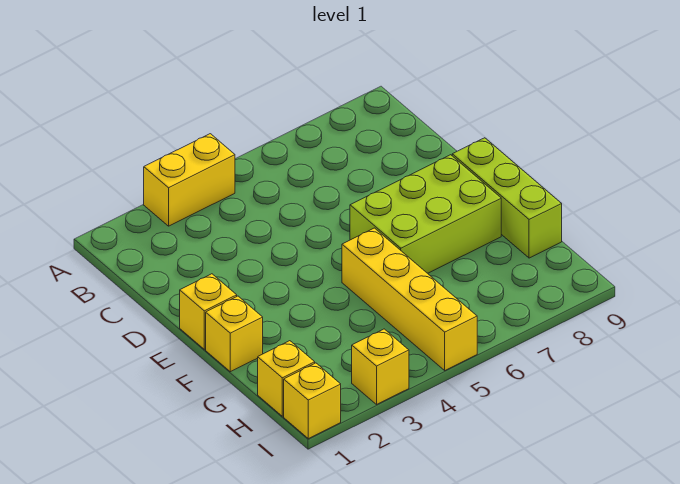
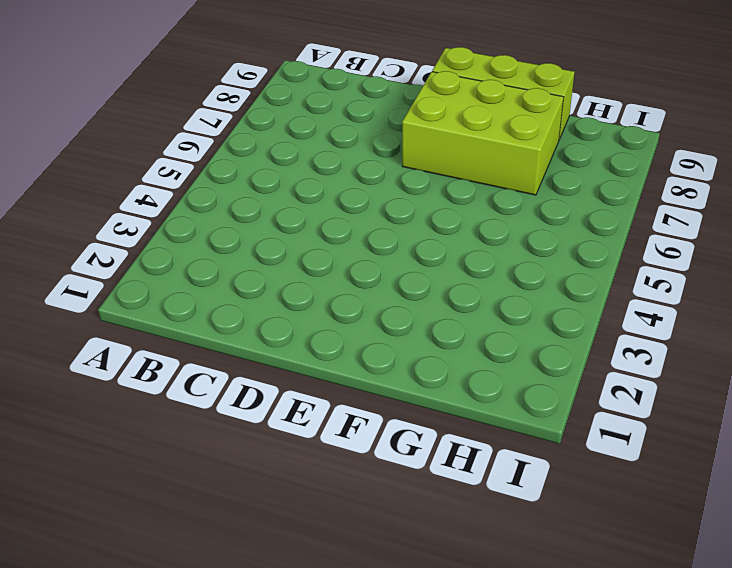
lime brick E7:G8 level 1 -> lime brick E6:F8 level 1
none -> yellow brick A3:A4 level 1
none -> yellow brick E1 level 1

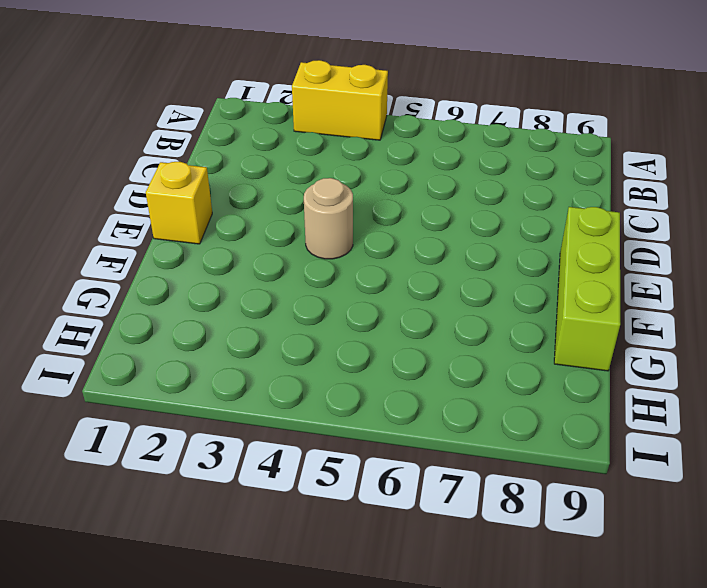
tan round brick E4 level 1 -> none
none -> lime brick E6:F8 level 1
none -> yellow brick F1 level 1

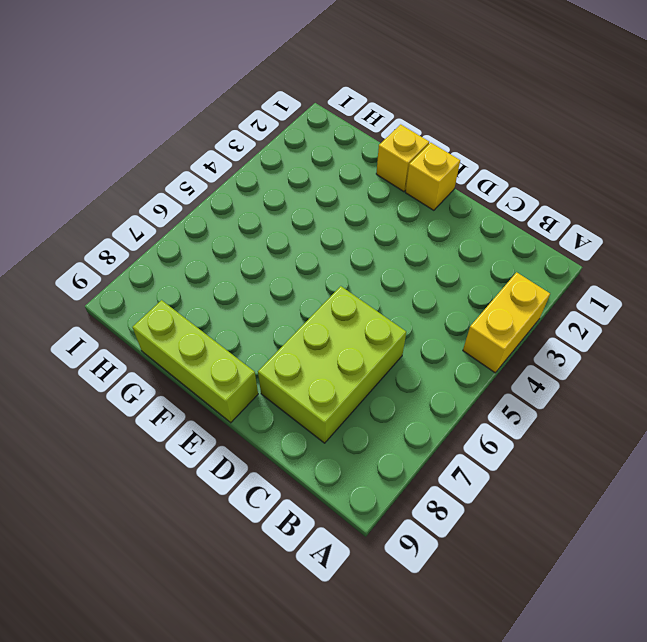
lime brick C6:D8 level 1 -> lime brick E6:F8 level 1
none -> yellow brick F5:I5 level 1
none -> yellow brick H1 level 1

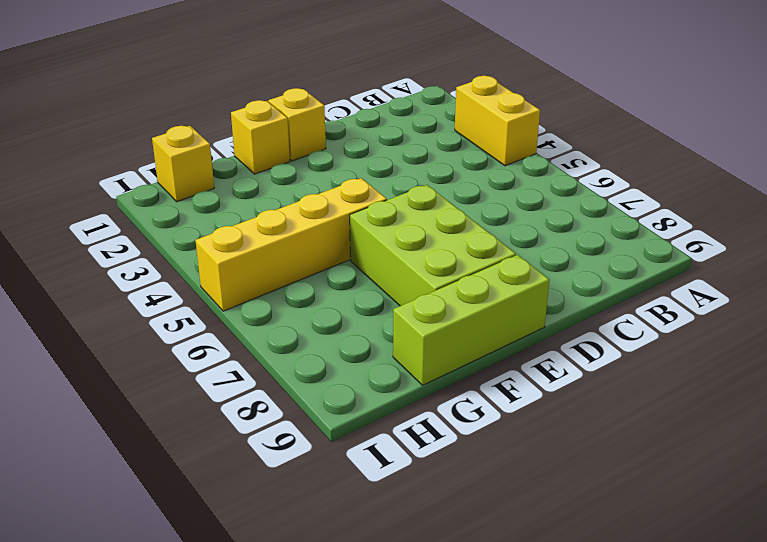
none -> yellow brick I1 level 1
none -> yellow brick I3 level 1

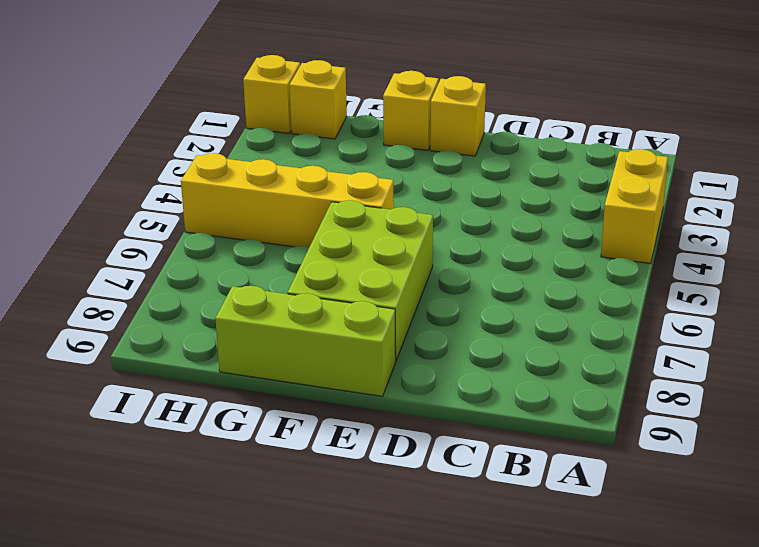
none -> yellow brick I3 level 1

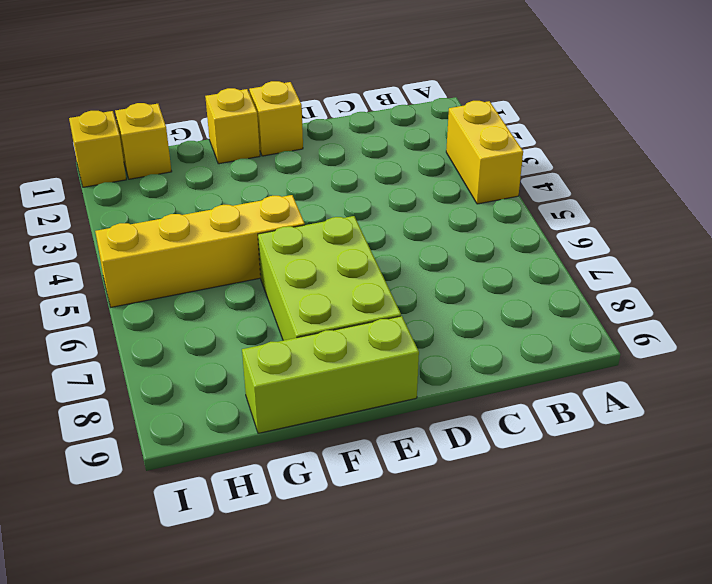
none -> yellow brick I3 level 1

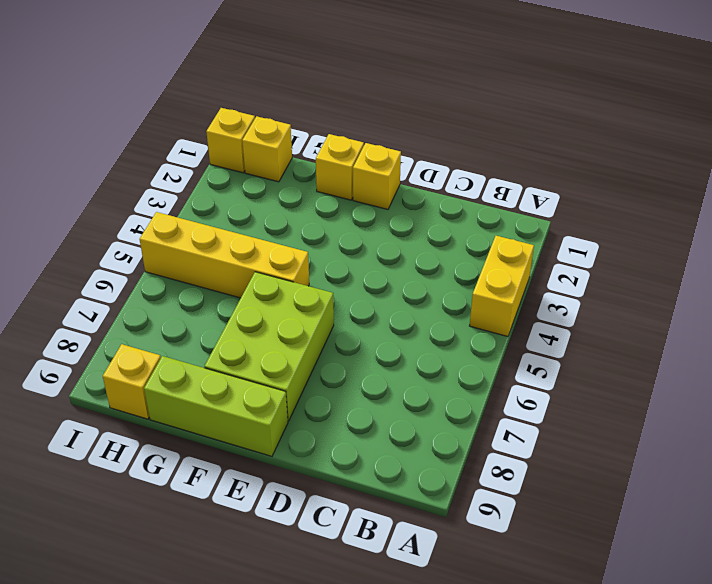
yellow brick H9 level 1 -> yellow brick I3 level 1

